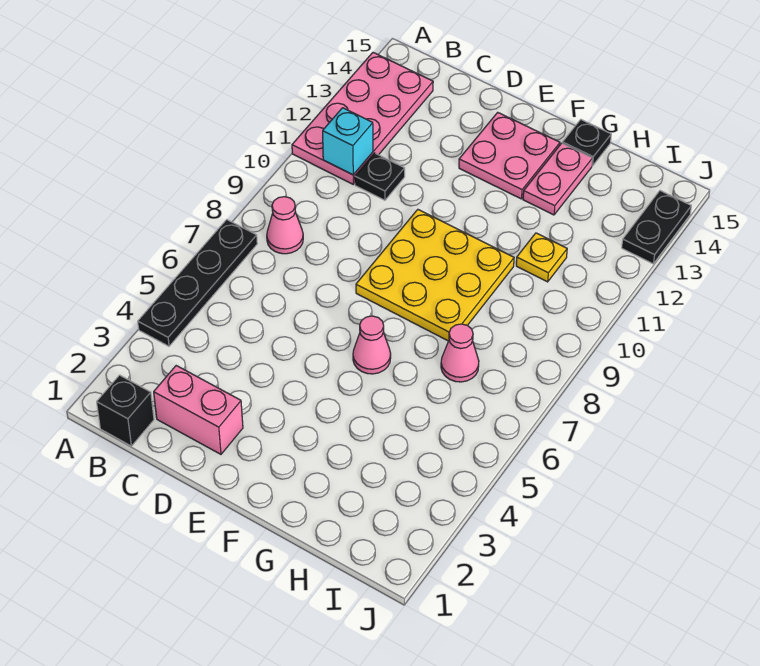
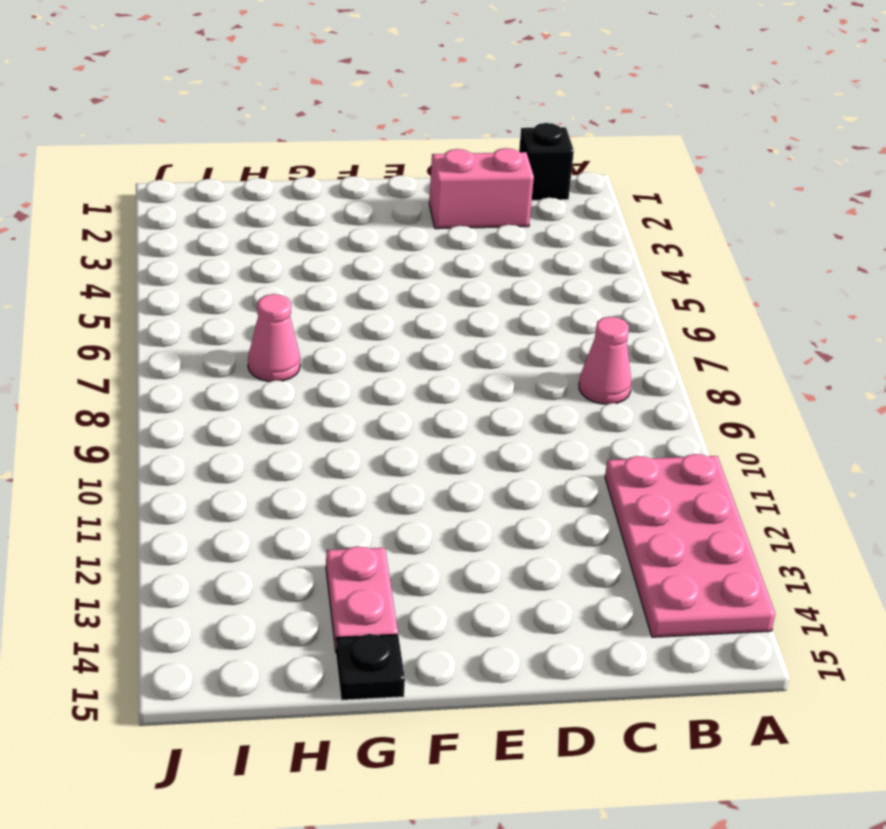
none -> black plate A4:A7 level 1
none -> black plate C11 level 1
none -> yellow plate E8:G10 level 1

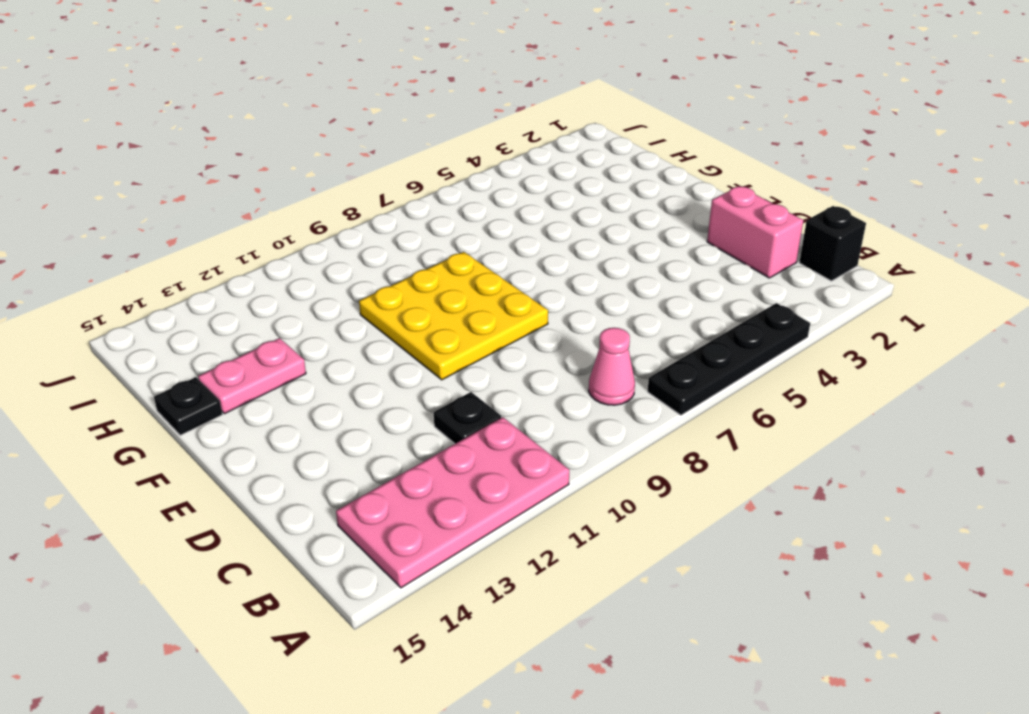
none -> pink plate E13:F14 level 1
none -> pink cone F6 level 1
none -> pink cone H7 level 1

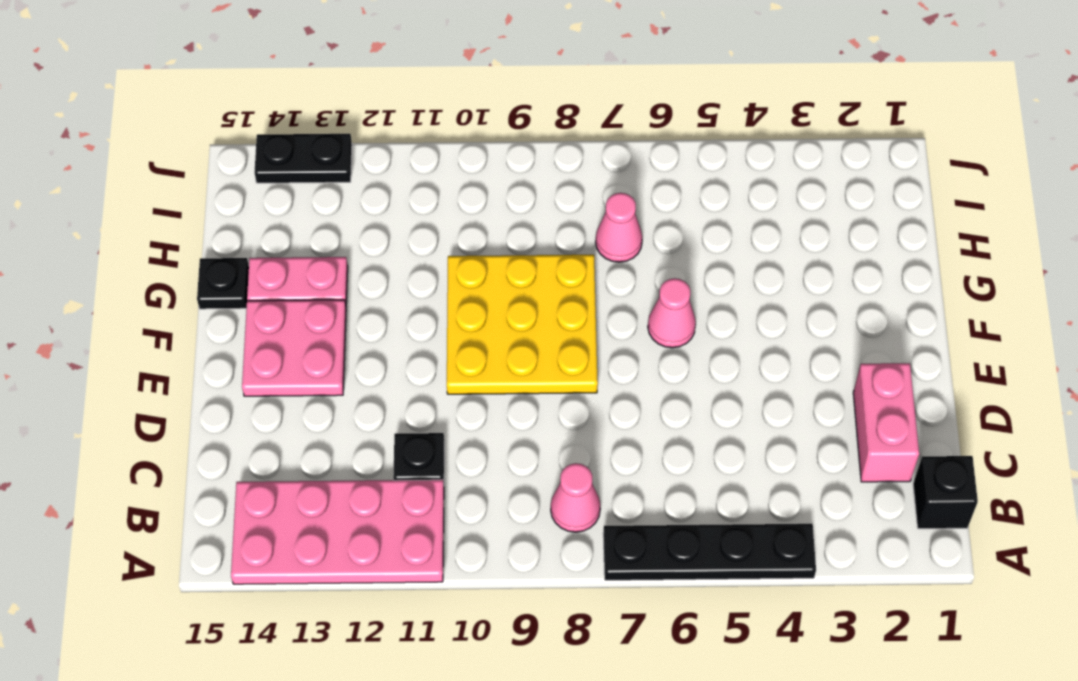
none -> yellow plate H11 level 1
none -> cyan brick B11 level 2

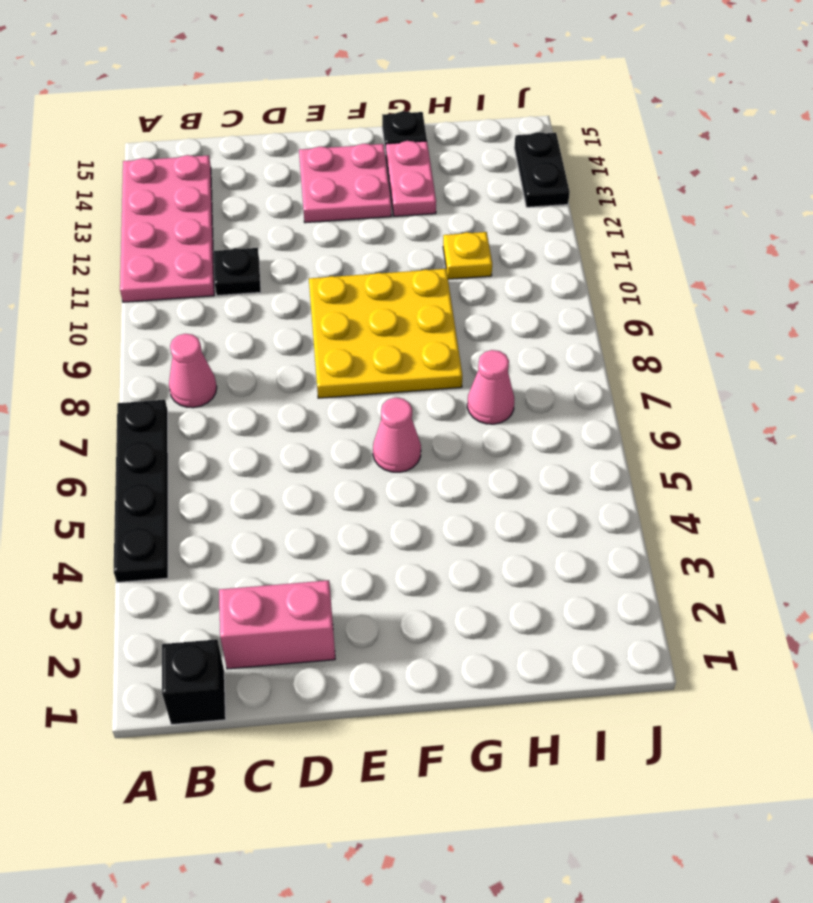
none -> cyan brick B11 level 2

